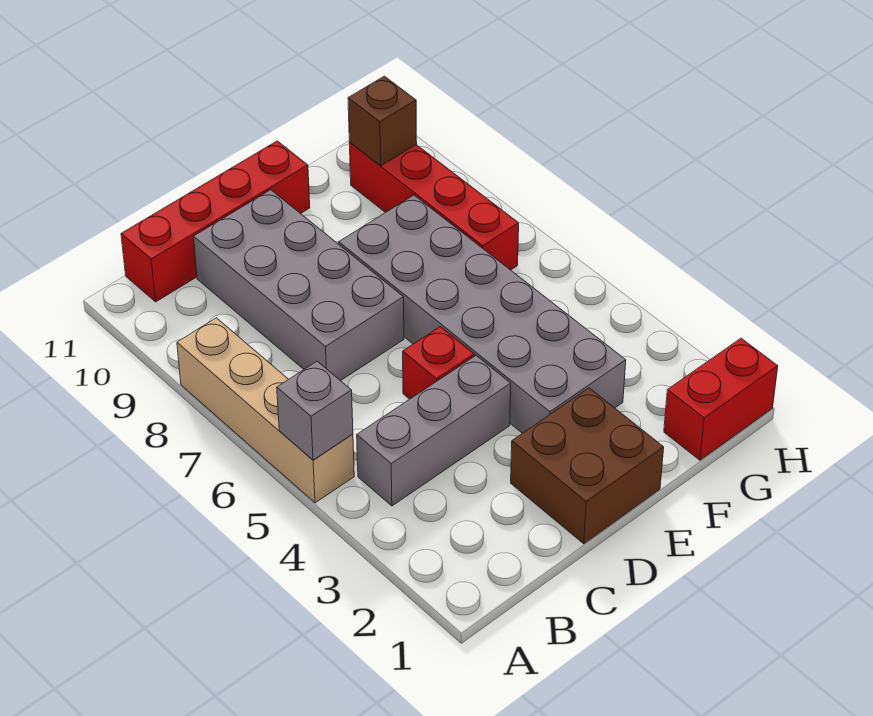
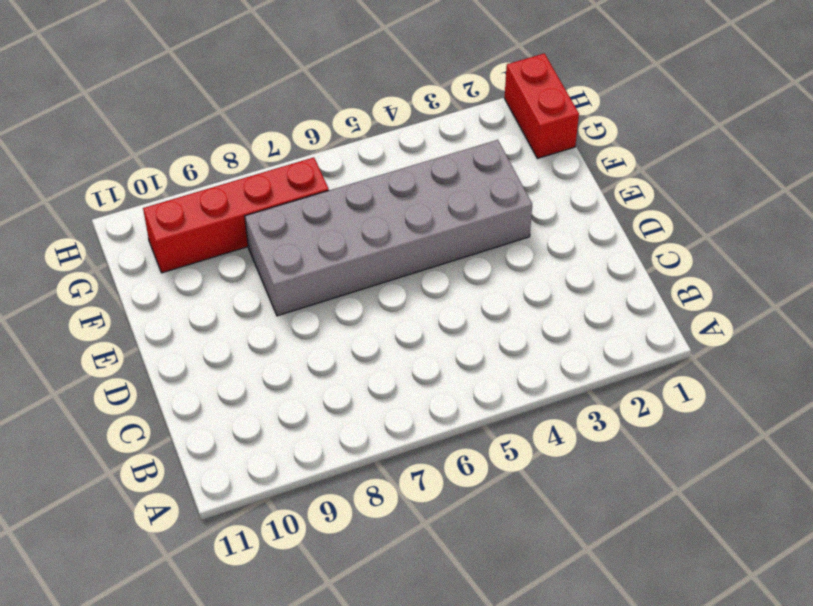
none -> tan brick A5:A8 level 1
none -> grey brick B4:D4 level 1

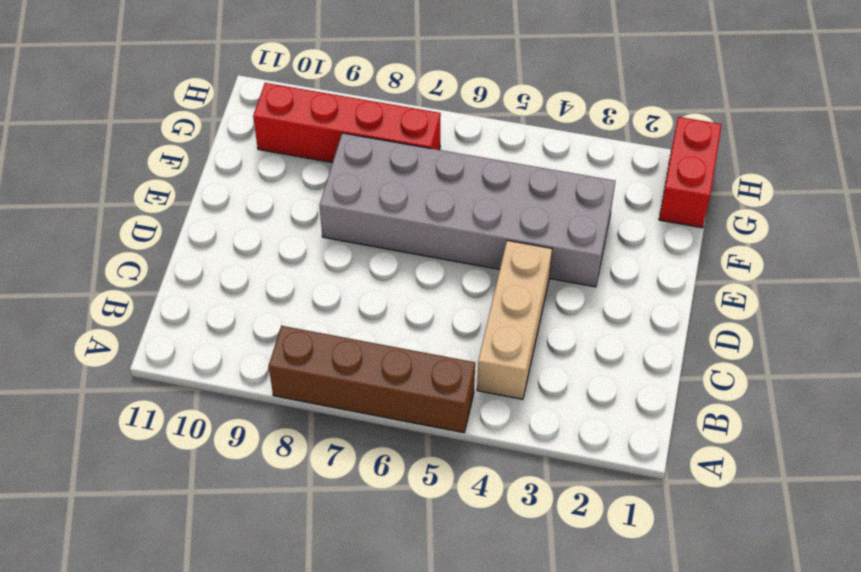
brown brick A5:A8 level 1 -> tan brick A5:A8 level 1
tan brick B4:D4 level 1 -> grey brick B4:D4 level 1
none -> red brick B11:E11 level 1
none -> grey brick C7:D10 level 1

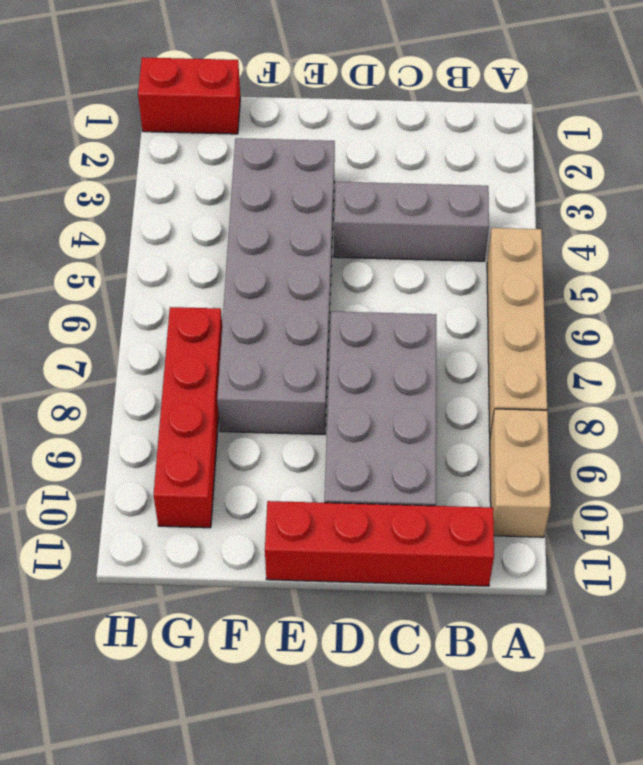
tan brick A9:A10 level 1 -> none
none -> brown brick D1:E2 level 1
none -> red brick D5 level 1

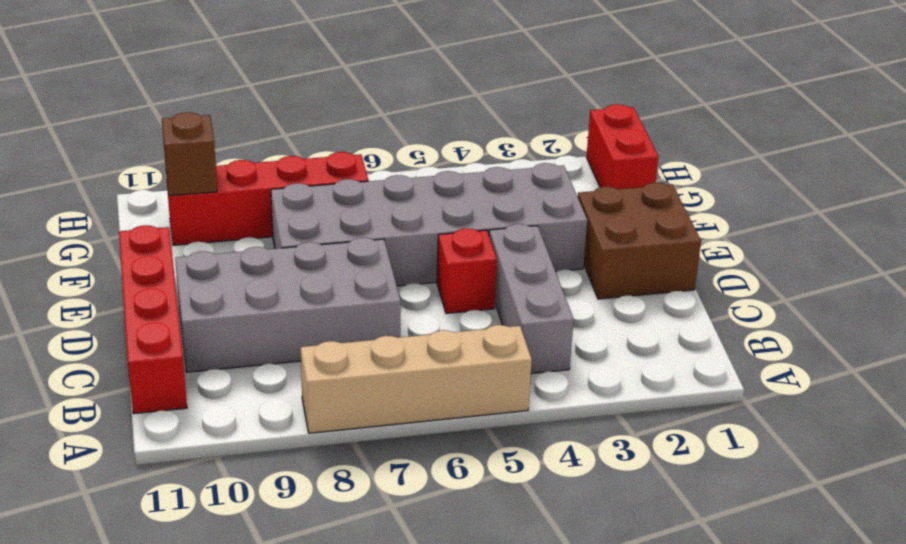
none -> grey brick A5 level 2

